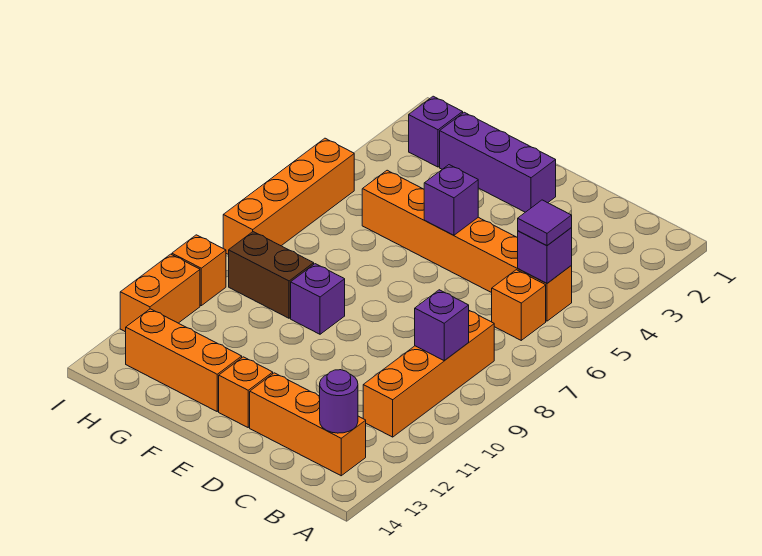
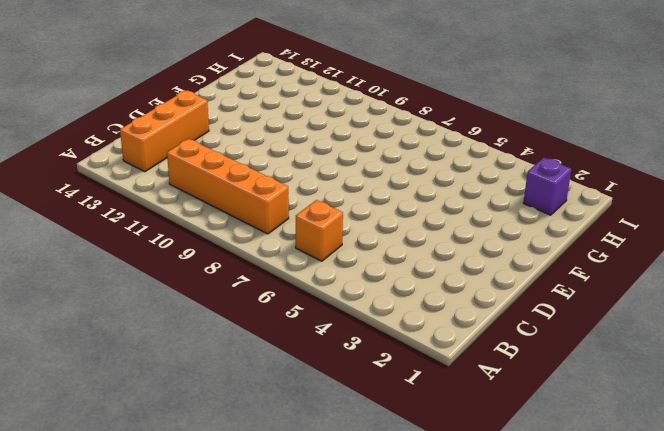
none -> orange brick B5:G5 level 1
none -> purple brick E2:G2 level 1
none -> orange brick E13 level 1

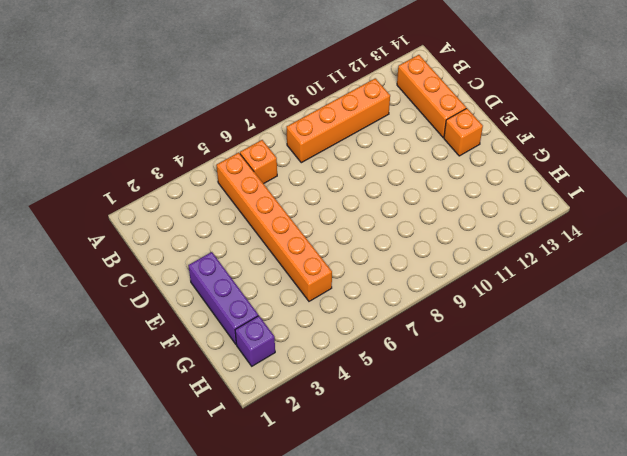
none -> purple brick F9 level 1
none -> orange brick F13:H13 level 1
none -> brown brick G9:H9 level 1

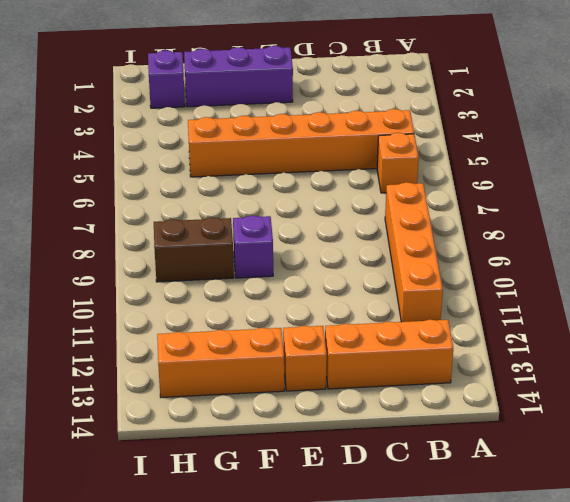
none -> orange brick I5:I8 level 1
none -> orange brick I10 level 1
none -> orange brick I11:I12 level 1

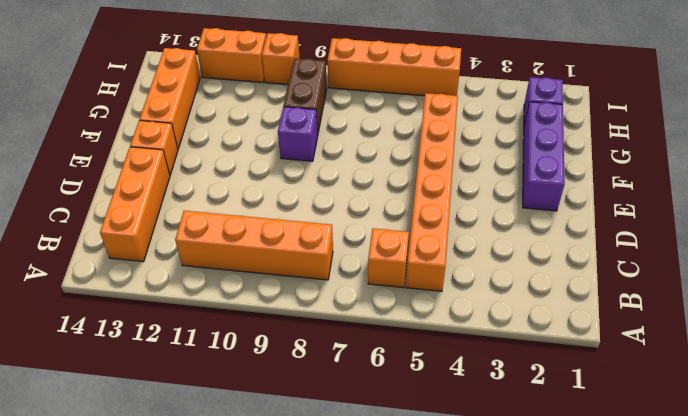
none -> purple brick B5 level 2
none -> purple brick B9 level 2
none -> purple round brick B13 level 2

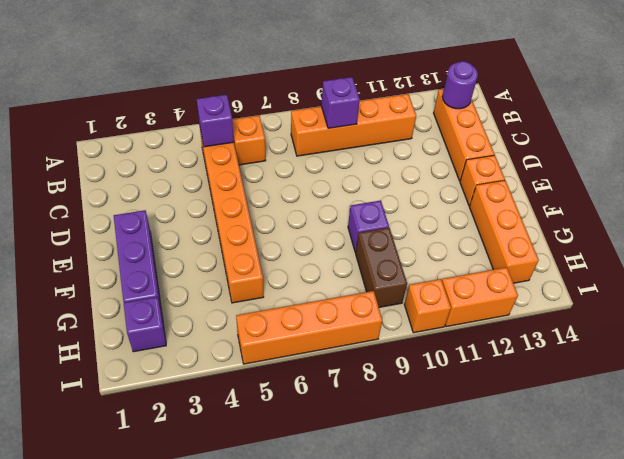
none -> purple brick E5 level 2
none -> purple tile B5 level 3

